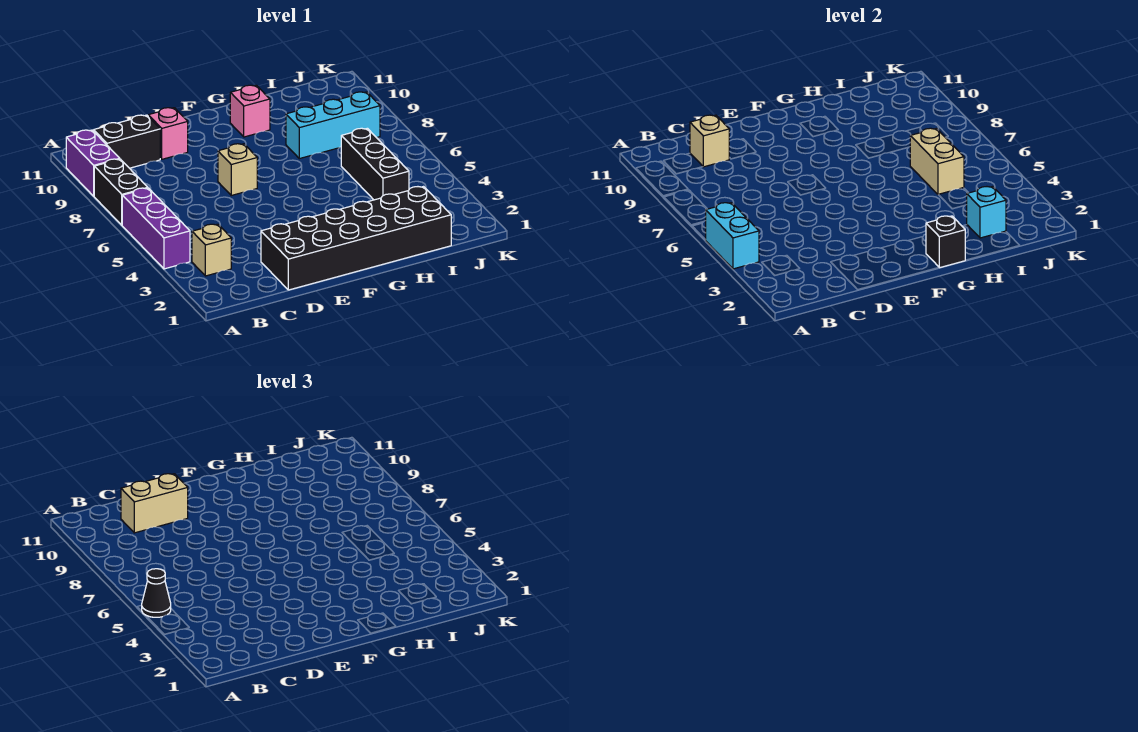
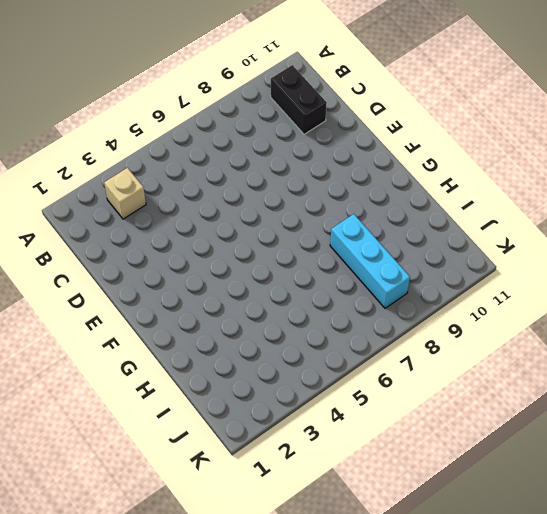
none -> purple brick A4:A6 level 1
none -> black brick A7:A8 level 1
none -> purple brick A9:A10 level 1

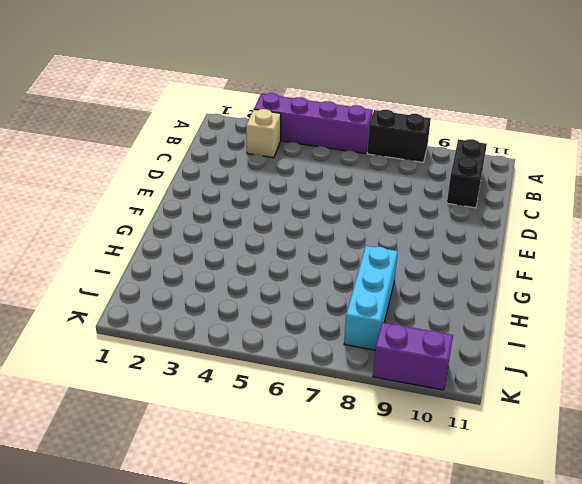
purple brick A3:A6 level 1 -> purple brick A4:A6 level 1
purple brick K9:K10 level 1 -> purple brick A9:A10 level 1
none -> black brick D1:I2 level 1
none -> pink brick D10 level 1
none -> tan brick E7 level 1

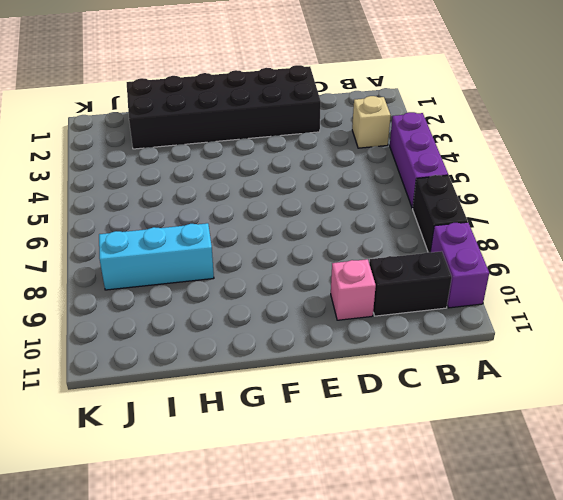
none -> tan brick E7 level 1
none -> pink brick G10 level 1
none -> black brick I4:I6 level 1

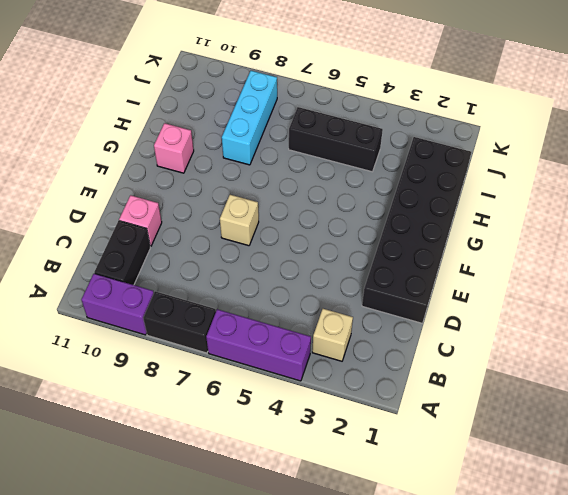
none -> cyan brick A4:A5 level 2
none -> tan brick C10 level 2
none -> black brick G1 level 2

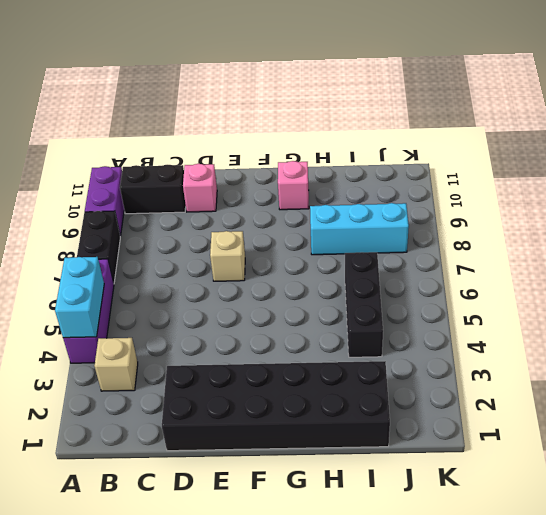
none -> tan brick C10 level 2
none -> black brick G1 level 2
none -> cyan brick I2 level 2

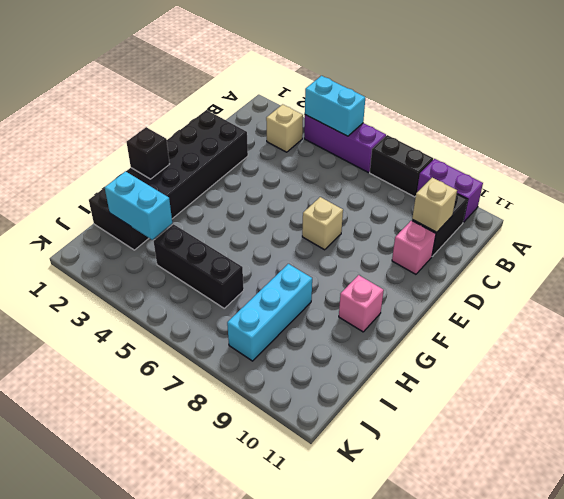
cyan brick I2:I3 level 2 -> cyan brick I2 level 2
none -> tan brick I5:I6 level 2
none -> black cone A5 level 3
none -> tan brick C10:D10 level 3

